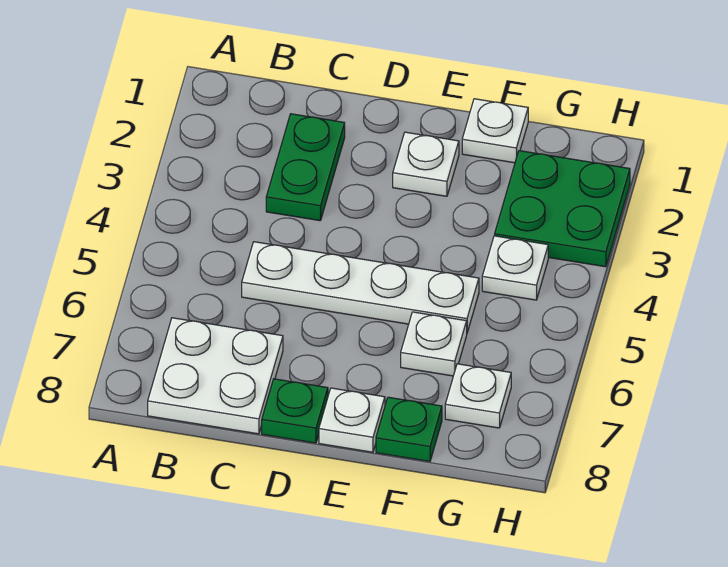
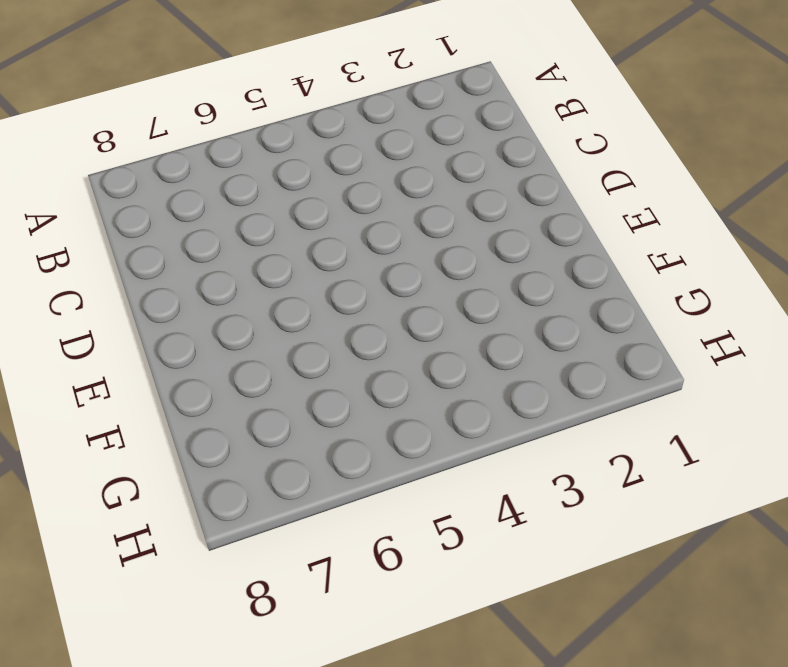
none -> white plate B7:C8 level 1
none -> green plate C2:C3 level 1
none -> white plate C5:F5 level 1

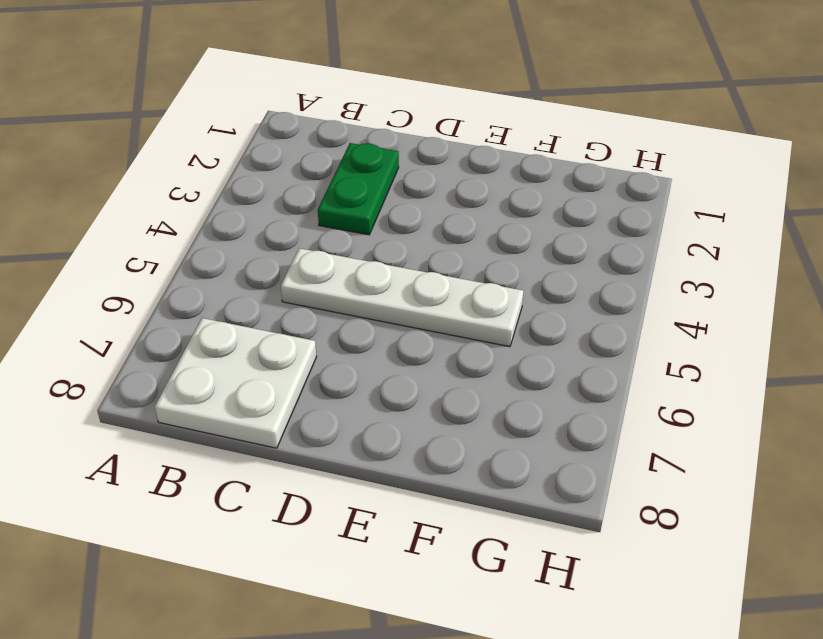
none -> green plate D8 level 1
none -> white plate E2 level 1
none -> white plate E8 level 1

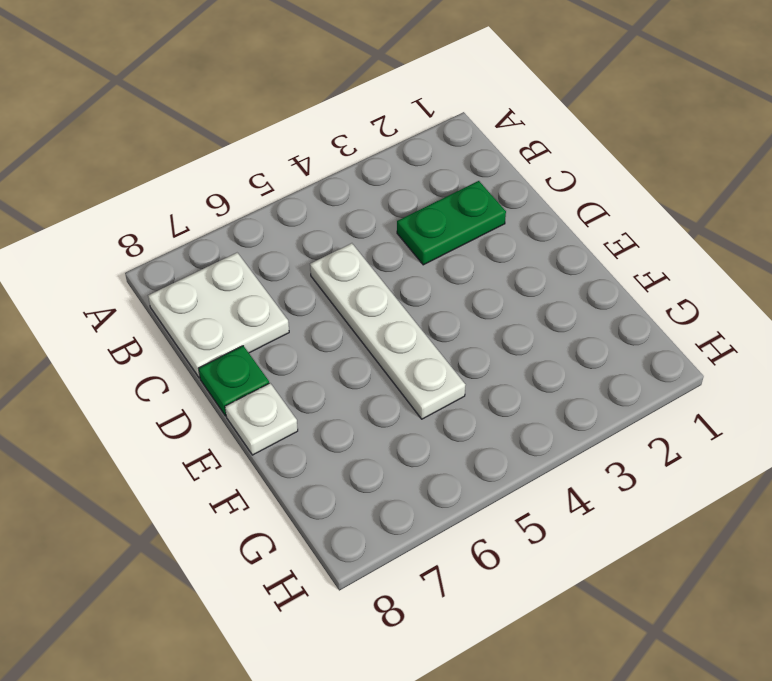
none -> white plate E2 level 1
none -> white plate F1 level 1
none -> white plate F6 level 1

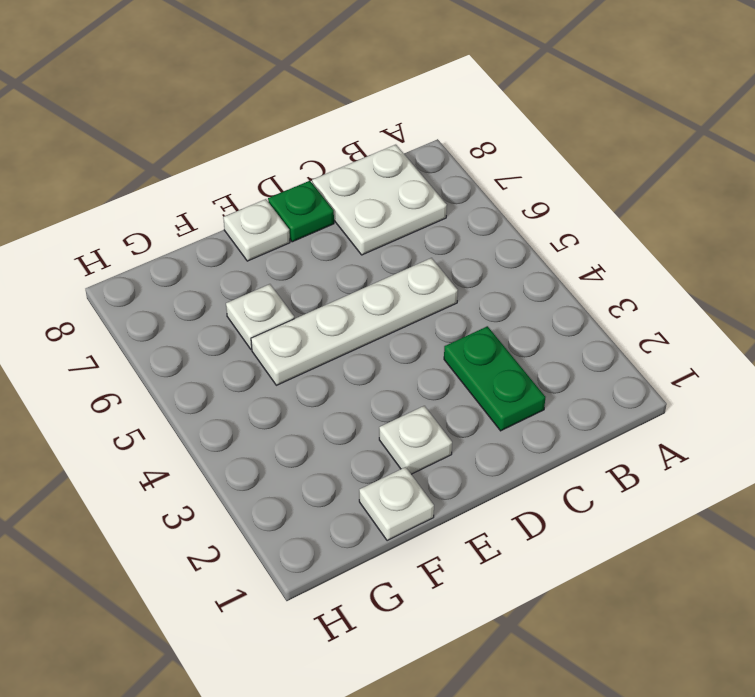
none -> green plate F8 level 1
none -> green plate G2:H3 level 1
none -> white plate G4 level 1

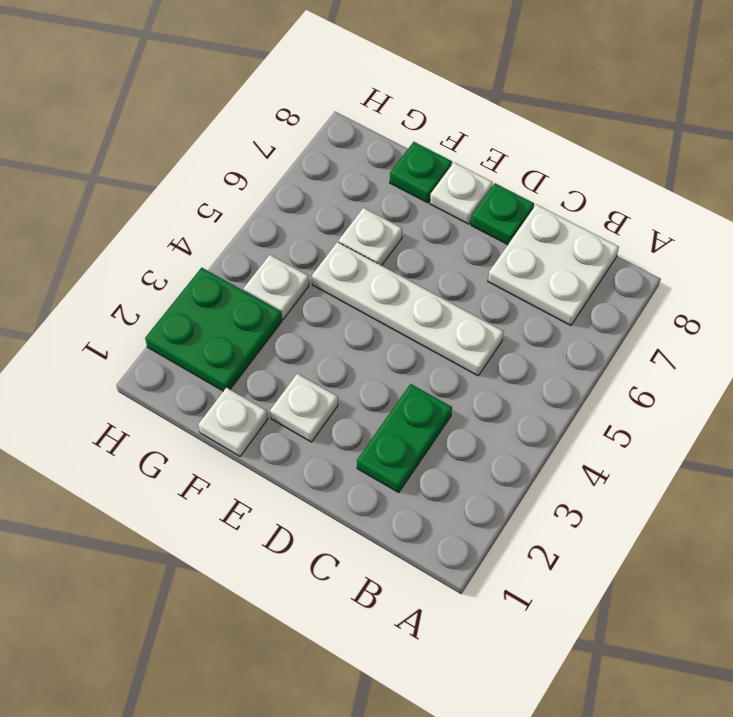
none -> white plate G7 level 1

